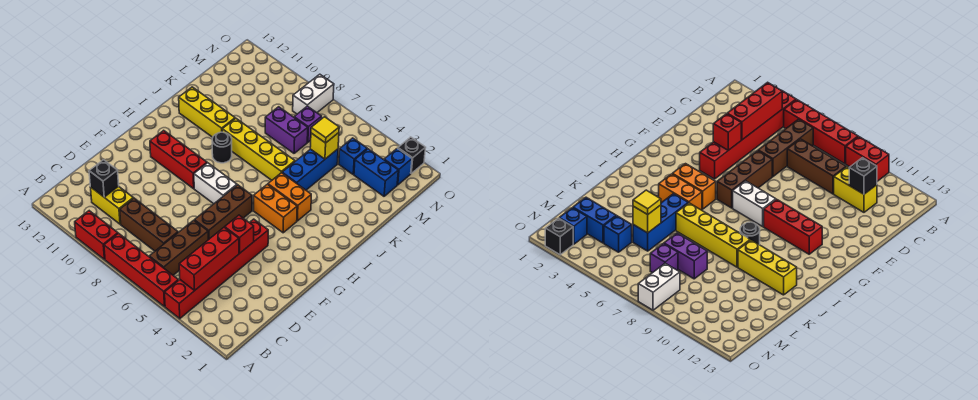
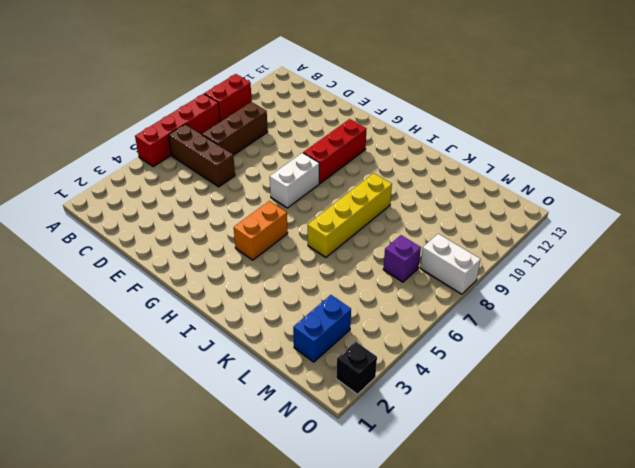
none -> red brick A4:F4 level 1
none -> yellow brick C10:C11 level 1
none -> brown brick E6:G6 level 1

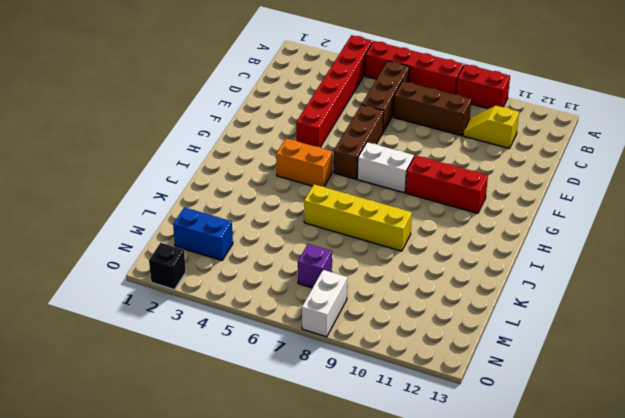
yellow slope C10:C11 level 1 top 11 -> yellow brick C10:C11 level 1
none -> orange brick I4:I5 level 1
none -> black round brick I9 level 1
none -> blue brick J5:L5 level 1

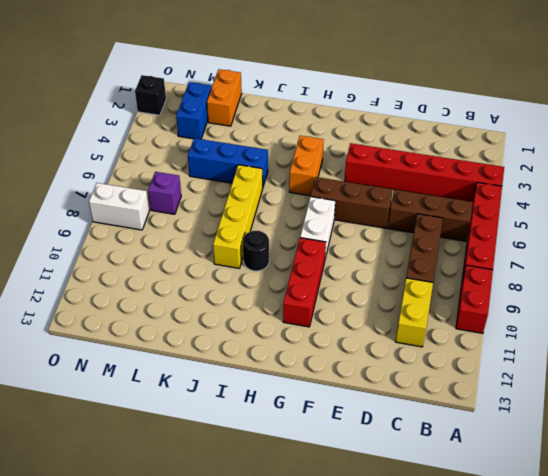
orange brick L1:L2 level 1 -> orange brick I4:I5 level 1
none -> yellow brick J10:J12 level 1
none -> purple brick L7:L8 level 1
none -> blue brick M4 level 1

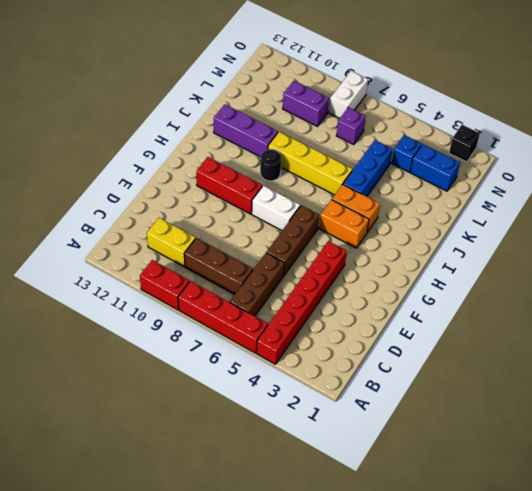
purple brick J10:J12 level 1 -> yellow brick J10:J12 level 1
purple brick M9:M10 level 1 -> purple brick L7:L8 level 1
none -> blue brick N2 level 1
none -> red brick B4:D4 level 2
none -> black brick C11 level 2

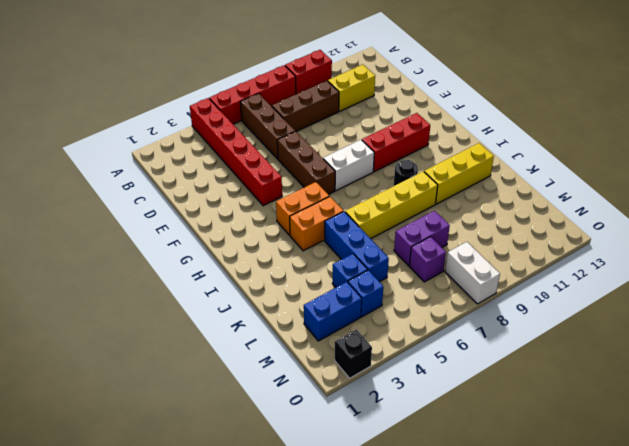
blue brick L4 level 1 -> blue brick N2 level 1
none -> red brick B4:D4 level 2
none -> black brick C11 level 2
none -> red brick E4 level 2

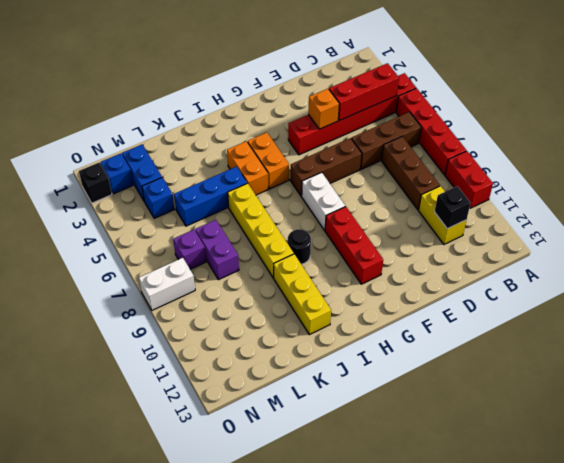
orange brick E4 level 2 -> red brick E4 level 2
none -> yellow brick L5 level 2
none -> yellow tile L5 level 3

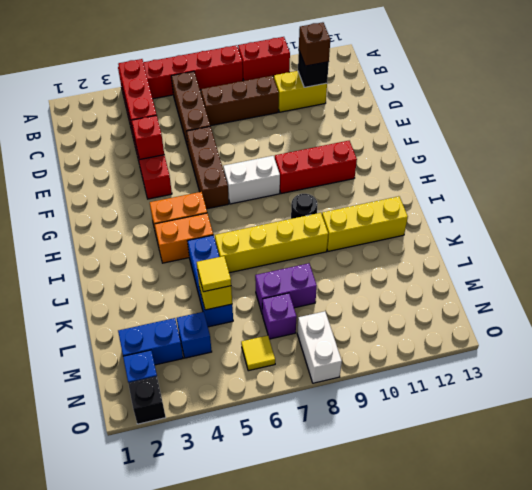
brown brick C11 level 3 -> none
yellow tile N6 level 1 -> none

